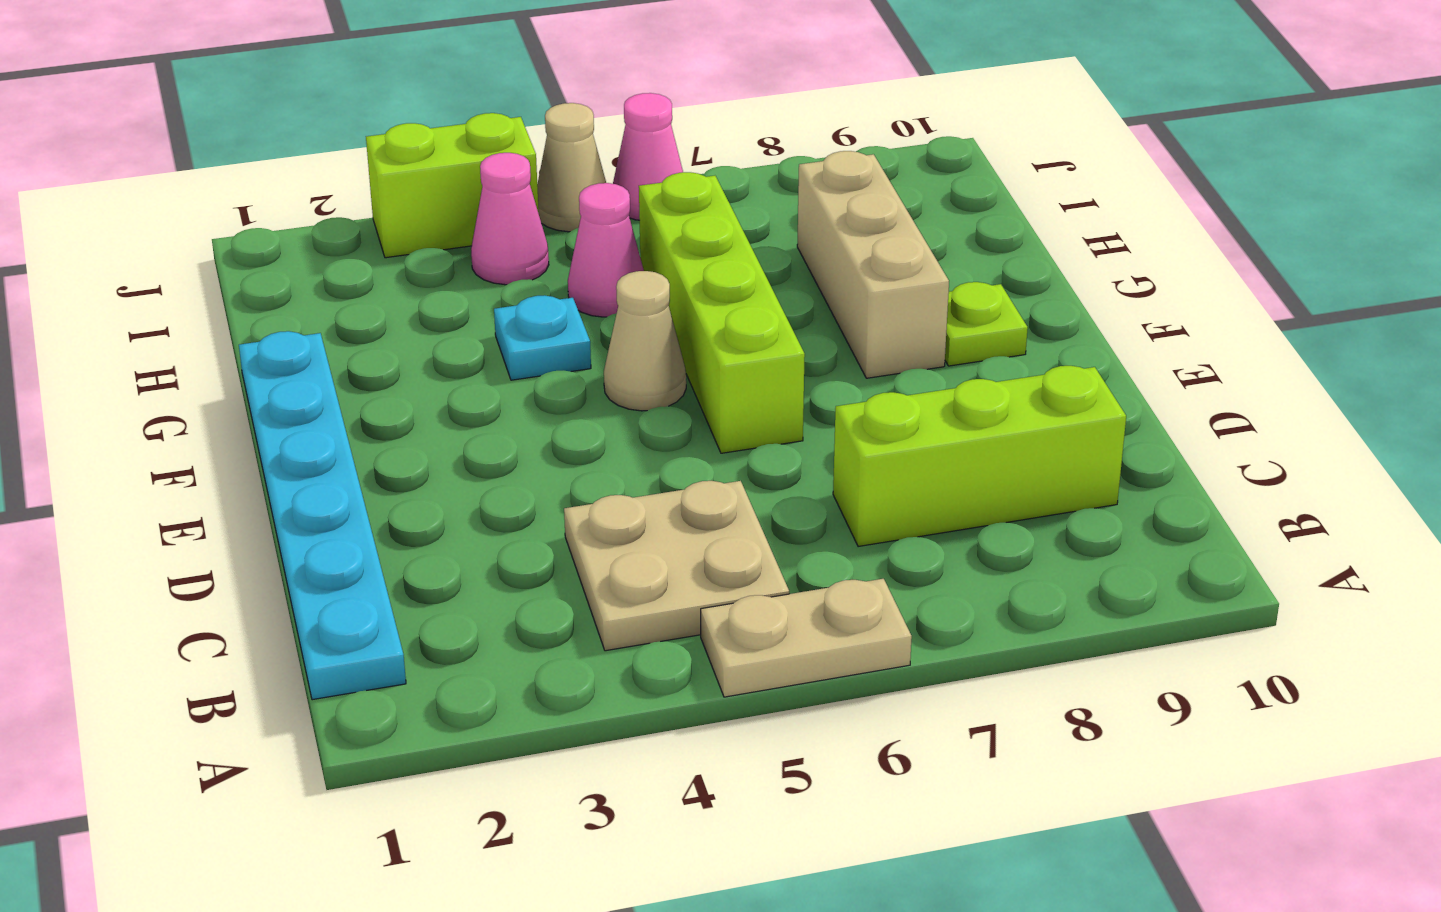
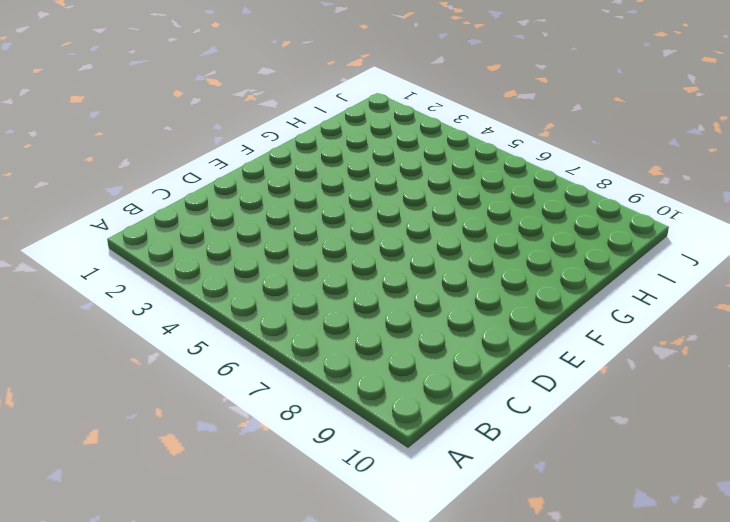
none -> tan plate A5:A6 level 1
none -> cyan plate B1:G1 level 1
none -> tan plate B4:C5 level 1

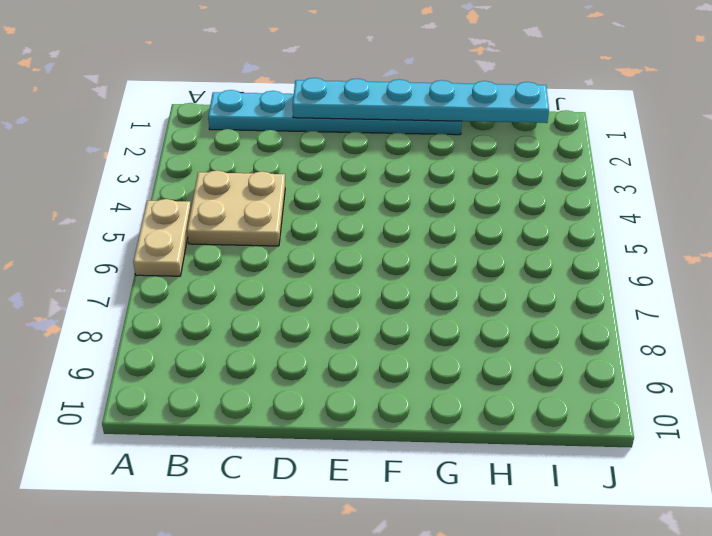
cyan plate D1:I1 level 2 -> none
none -> lime brick C7:C9 level 1
none -> lime brick E6:H6 level 1
none -> tan cone F5 level 1

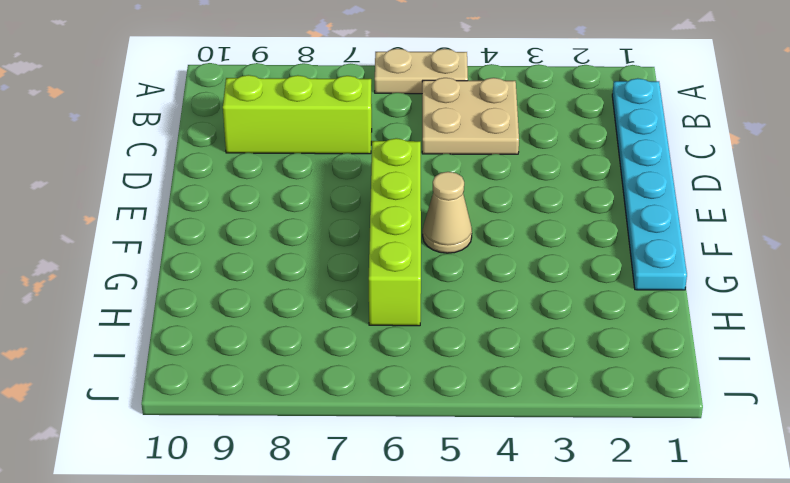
none -> tan brick F8:H8 level 1
none -> lime plate F9 level 1
none -> cyan plate G4 level 1

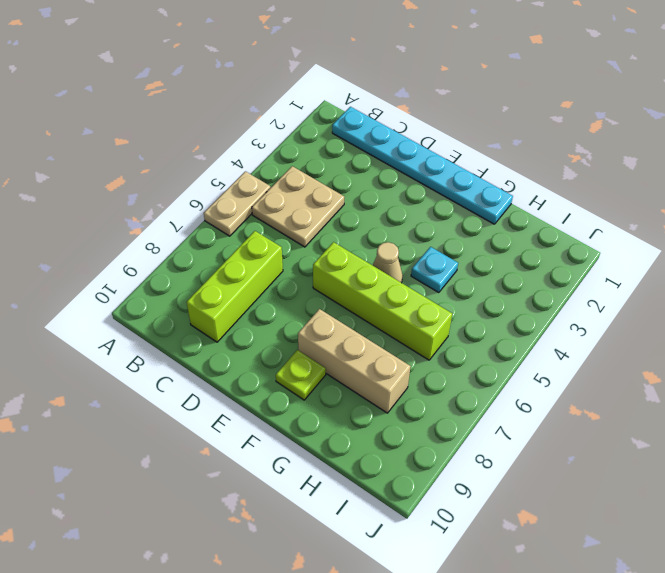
none -> pink cone H5 level 1
none -> pink cone I4 level 1
none -> lime brick J3:J4 level 1

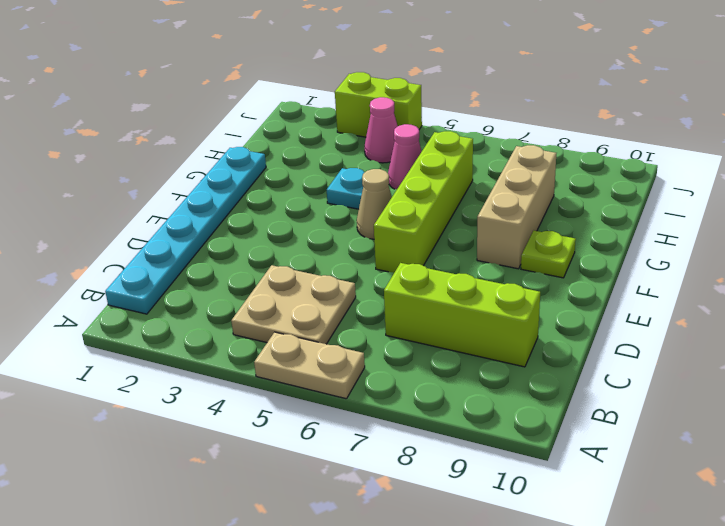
none -> tan cone J5 level 1
none -> pink cone J6 level 1

